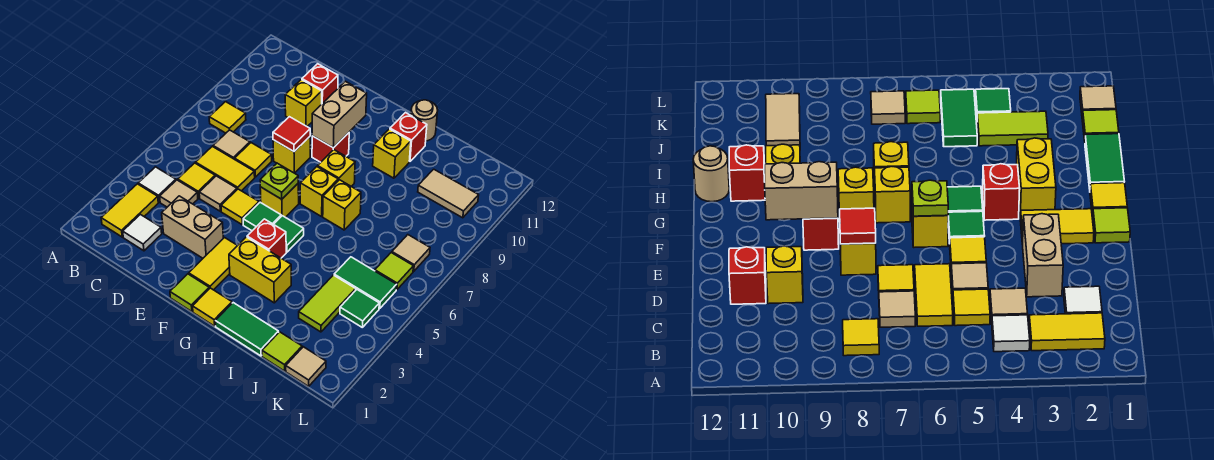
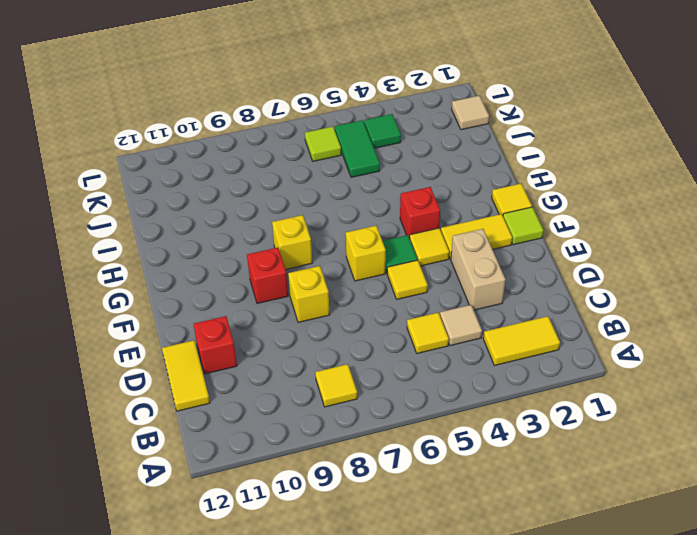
yellow tile C12:D12 level 1 -> yellow tile C6:D6 level 1
yellow tile F4 level 1 -> yellow tile D7 level 1
none -> white tile B4 level 1
none -> white tile C2 level 1
none -> tan tile C7 level 1
none -> tan tile D5 level 1

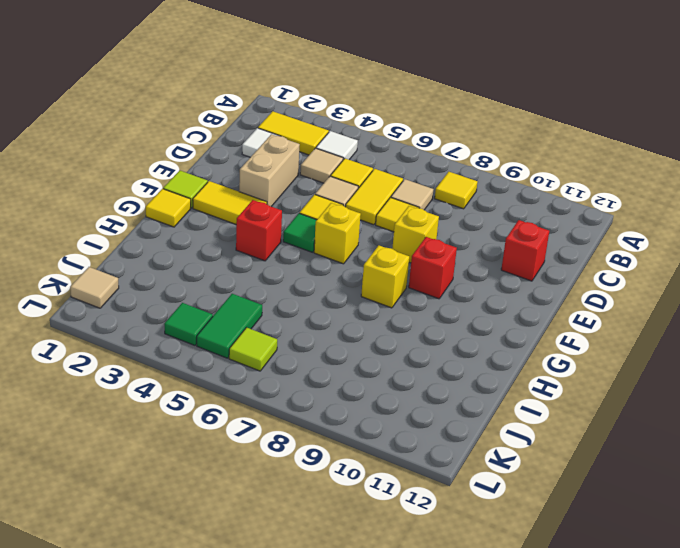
none -> yellow brick D10 level 1
none -> yellow brick G3:H3 level 1
none -> green tile G5 level 1
none -> yellow brick G7 level 1

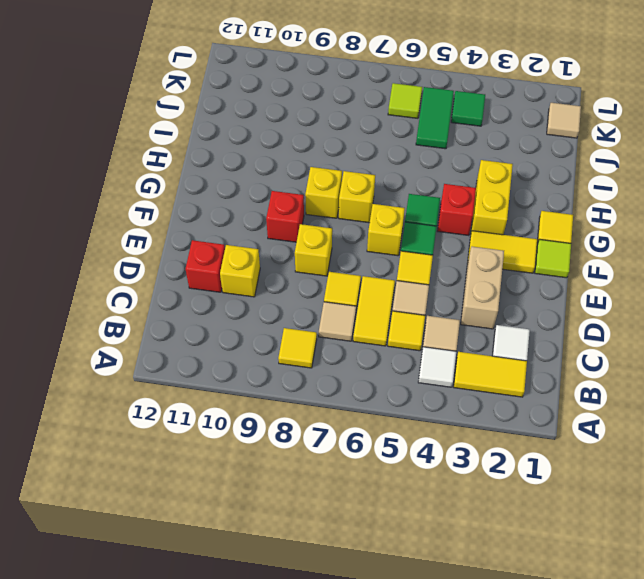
none -> green tile H1:I1 level 1
none -> yellow brick H7 level 1
none -> yellow brick H10 level 1
none -> red brick H11 level 1

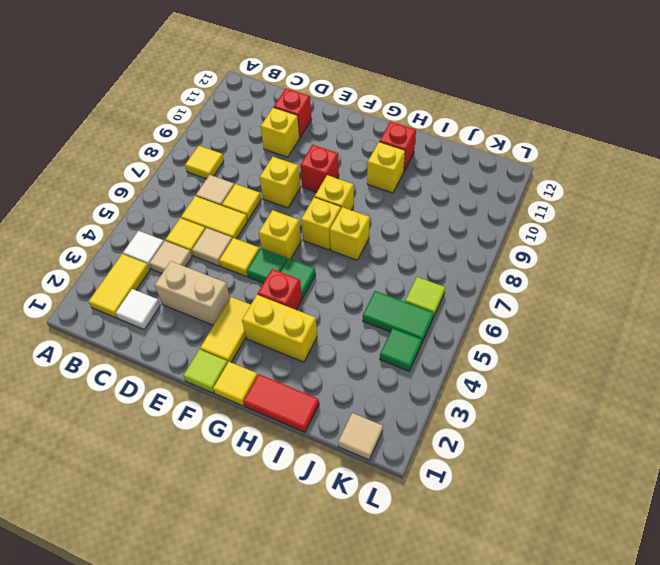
red tile H1:I1 level 1 -> green tile H1:I1 level 1
none -> tan round brick H12 level 1
none -> lime tile J1 level 1
none -> lime tile J3:J4 level 1
none -> tan tile J10:K10 level 1

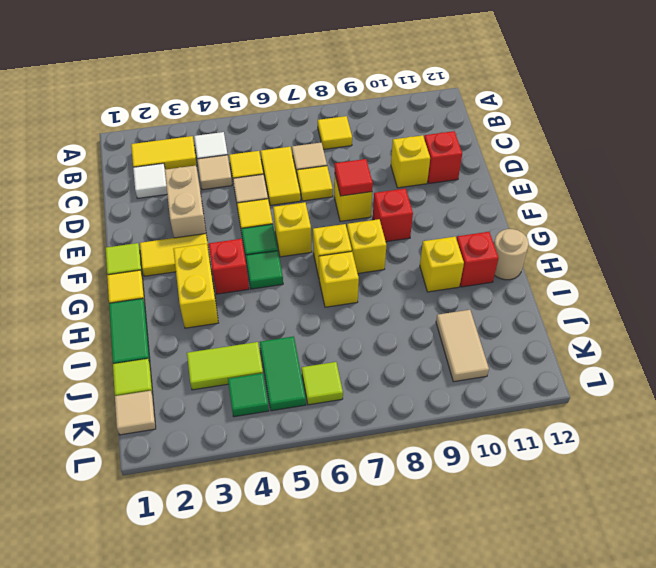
none -> tan tile K7 level 1
none -> lime plate F6 level 2
none -> tan brick F9:F10 level 2

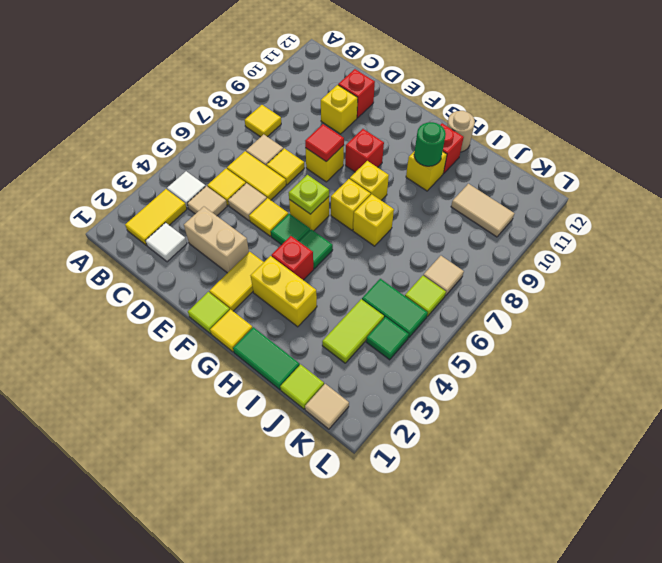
green round brick H10 level 2 -> none
none -> tan brick F9:F10 level 2

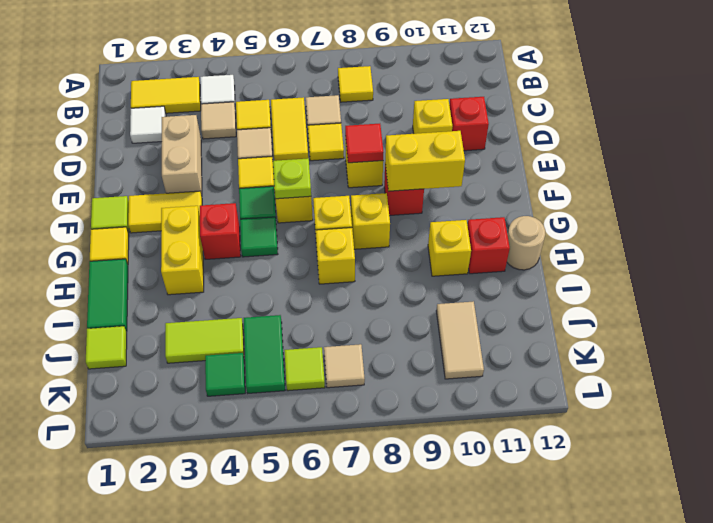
yellow brick F9:F10 level 2 -> tan brick F9:F10 level 2
none -> tan tile K1 level 1

